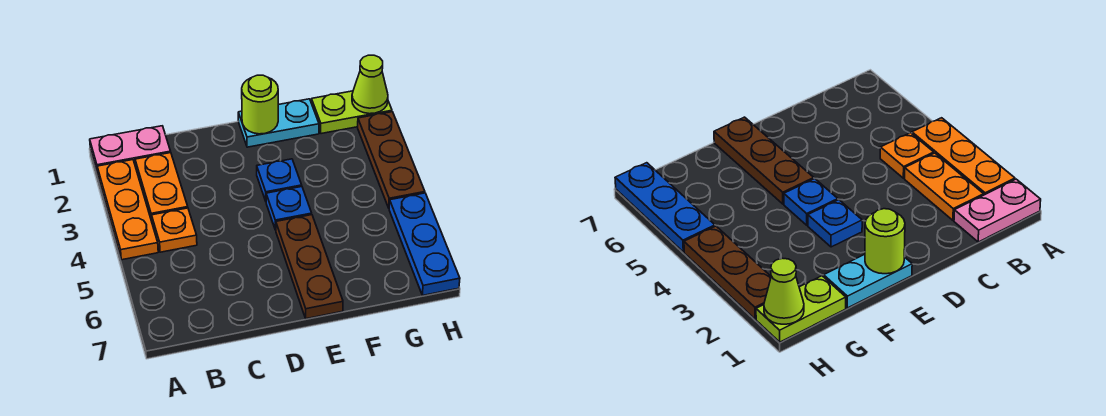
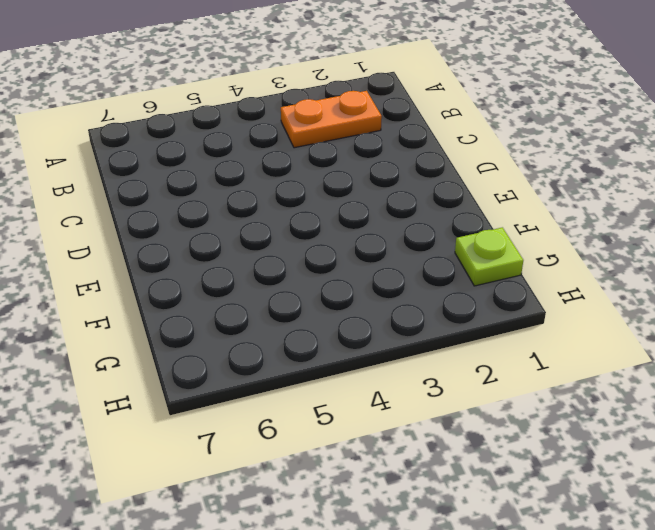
lime plate G1 level 1 -> lime plate G1:H1 level 1
none -> pink plate A1:B1 level 1
none -> orange plate A2:A4 level 1
none -> orange plate B4 level 1

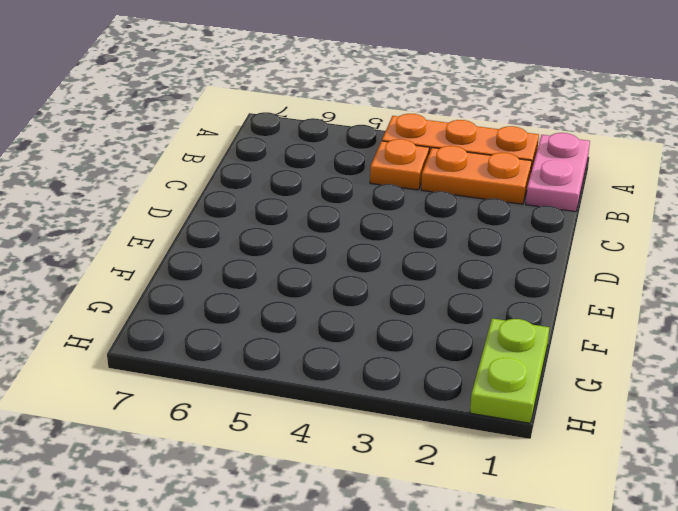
none -> cyan plate E1:F1 level 1
none -> blue plate E3 level 1
none -> blue plate E4 level 1

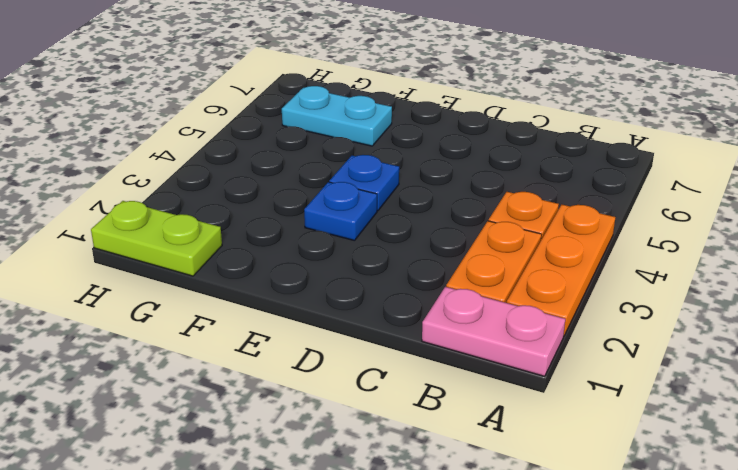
cyan plate F6:G6 level 1 -> cyan plate E1:F1 level 1
none -> brown plate E5:E7 level 1
none -> brown plate H2:H4 level 1
none -> blue plate H5:H7 level 1

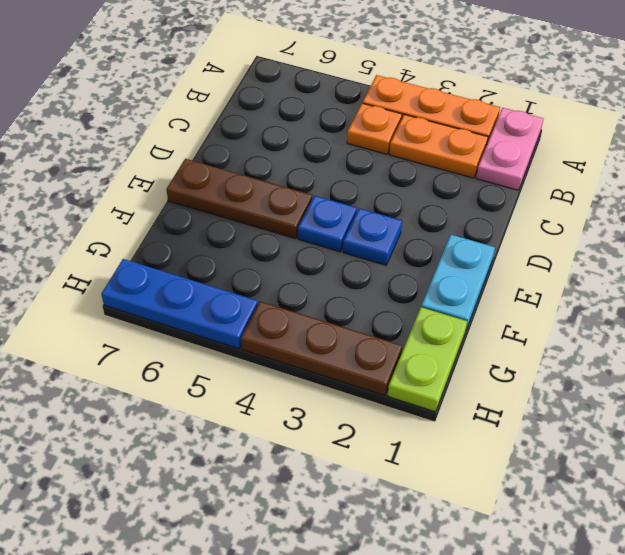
none -> lime round brick E1 level 2
none -> lime cone H1 level 2

